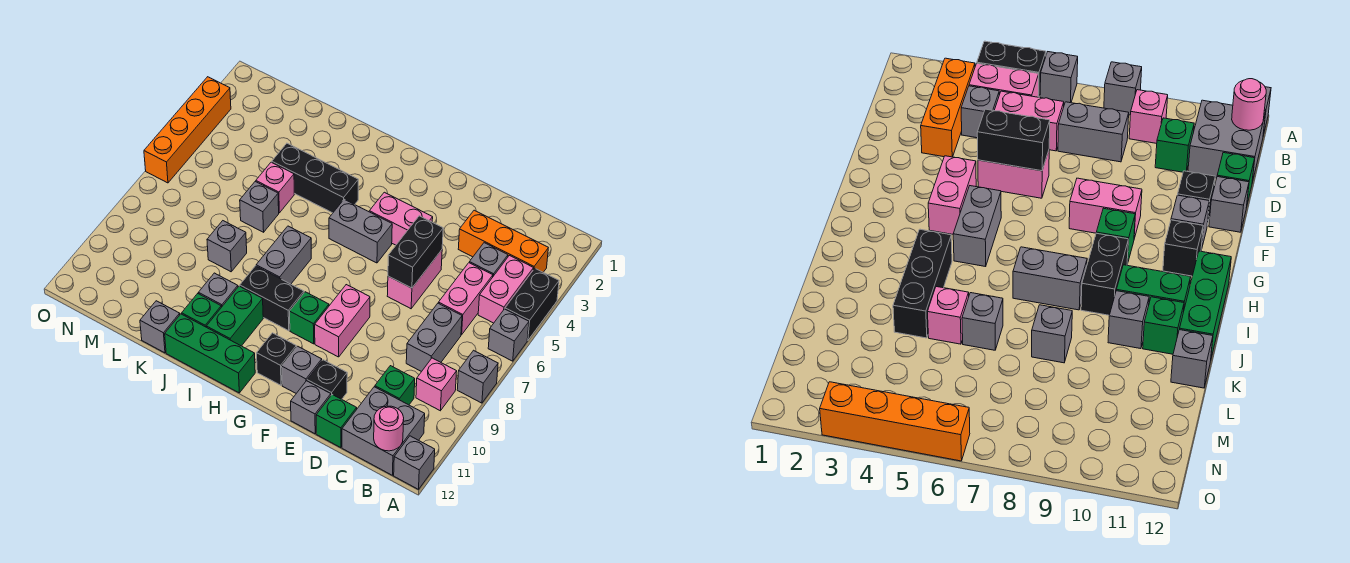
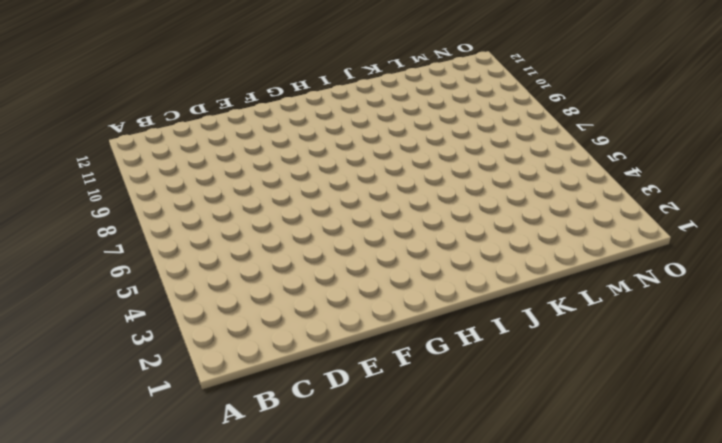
none -> black brick A4:A5 level 1
none -> grey brick A6 level 1
none -> grey brick A8 level 1
none -> grey brick A12 level 1

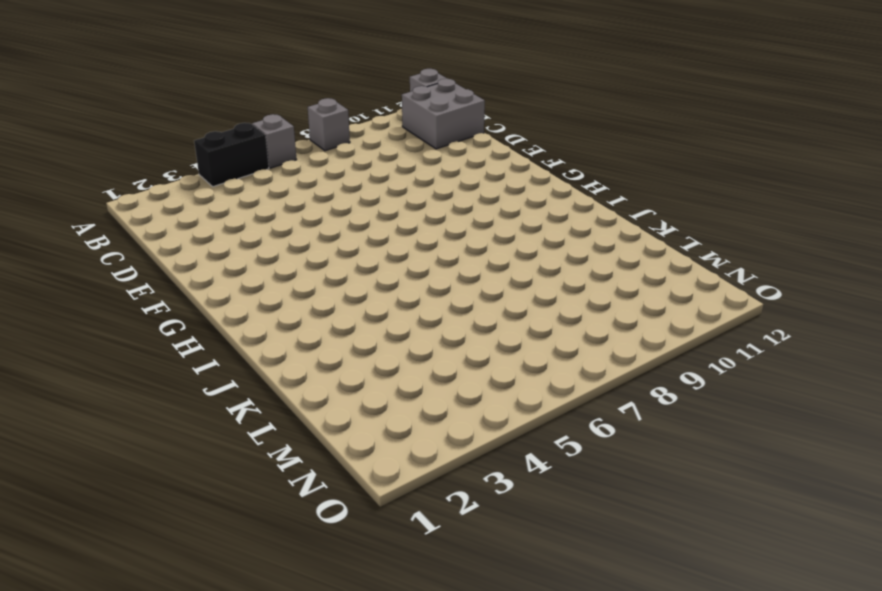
none -> orange brick B3:D3 level 1
none -> pink brick B4:B5 level 1
none -> pink brick B9 level 1
none -> grey brick C4 level 1

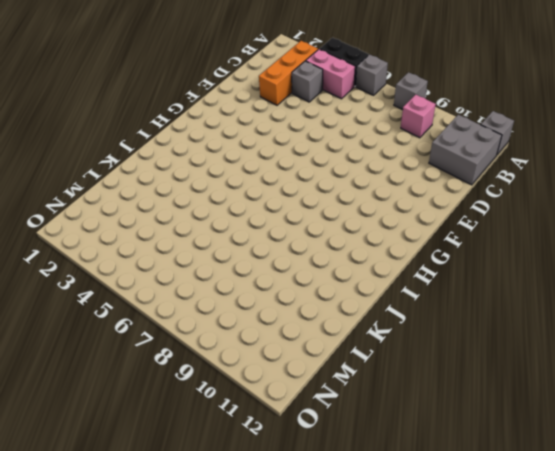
none -> pink brick C5:C6 level 1
none -> grey brick C7:C8 level 1
none -> green brick C10 level 1
none -> green brick D12 level 1

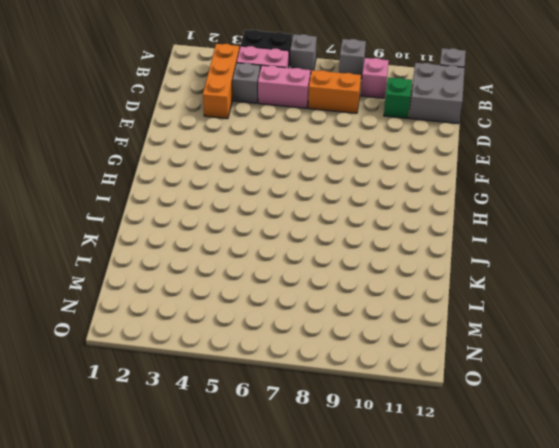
orange brick C7:C8 level 1 -> grey brick C7:C8 level 1
none -> green brick D12 level 1
none -> pink brick E5:E6 level 1
none -> black brick E11 level 1
none -> grey brick E12 level 1

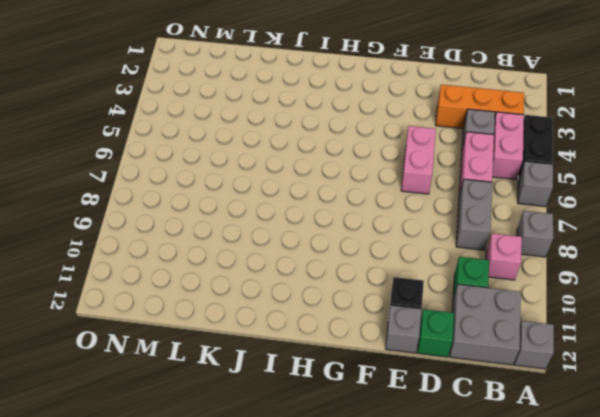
none -> pink brick F4:G4 level 1
none -> pink brick F8:F9 level 1
none -> grey brick F11 level 1
none -> grey brick G5:H5 level 1

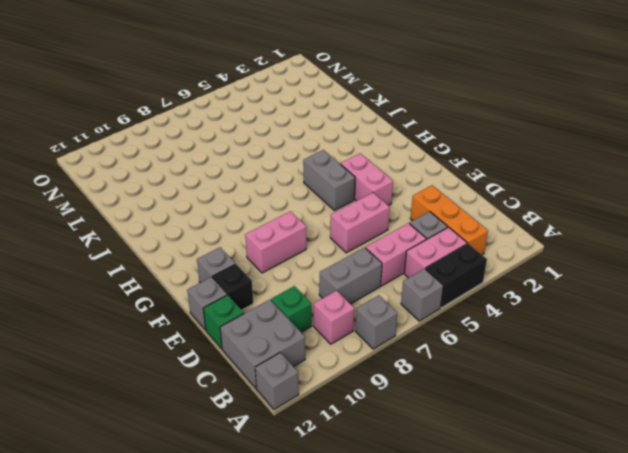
none -> green brick G9 level 1
none -> black brick G11 level 1
none -> black brick H9:I9 level 1
none -> green brick H12:J12 level 1

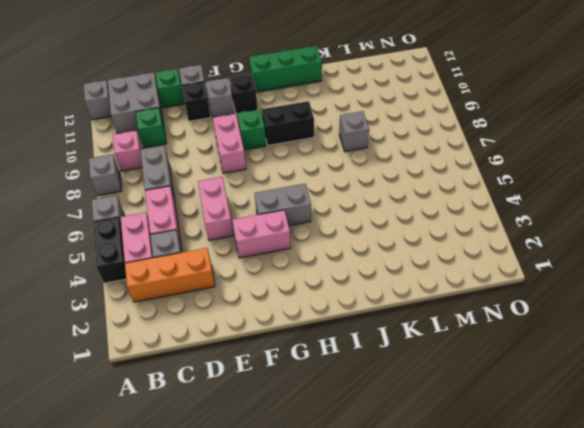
none -> black brick I4:K4 level 1
none -> grey brick I7:I8 level 1
none -> green brick I10:I11 level 1
none -> grey brick J10 level 1

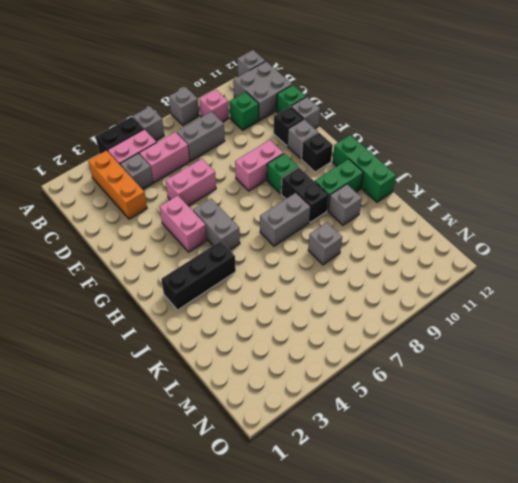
black brick I2:I4 level 1 -> black brick I4:K4 level 1
none -> green brick J11 level 1
none -> pink brick K5 level 1
none -> grey brick K6 level 1
none -> grey brick K12 level 1

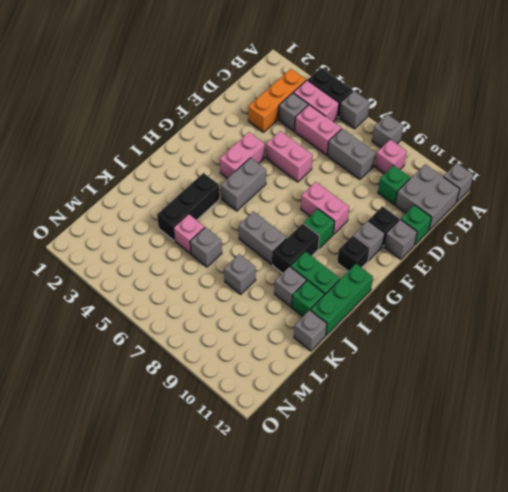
none -> orange brick O3:O6 level 1
none -> pink round brick B12 level 2
none -> black brick E5:E6 level 2

